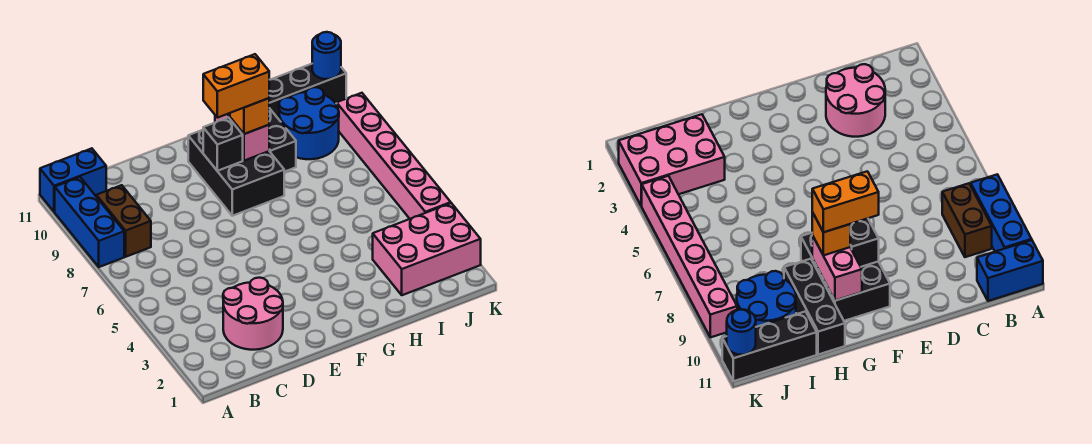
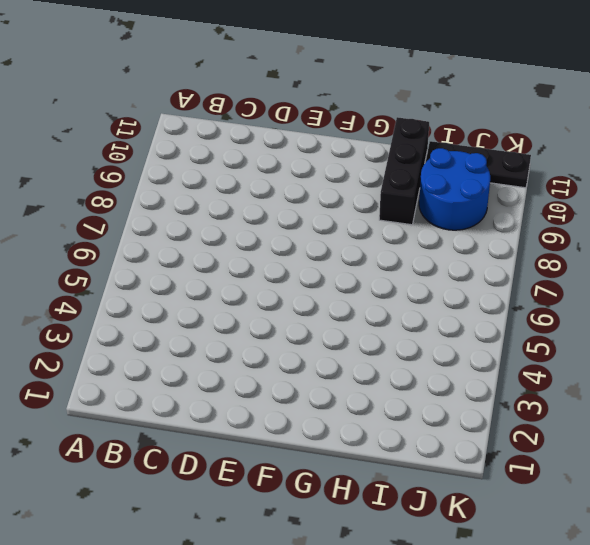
black plate I11:K11 level 1 -> black brick I11:K11 level 1
none -> blue brick A8:A10 level 1
none -> blue brick A11:B11 level 1
none -> brown brick B8:B9 level 1

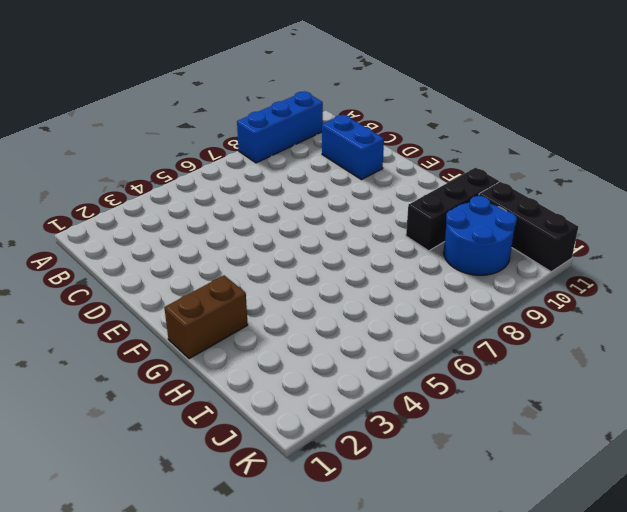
blue brick C10:D10 level 1 -> blue brick A11:B11 level 1
brown brick G1:G2 level 1 -> brown brick B8:B9 level 1
none -> pink round brick C2:D3 level 1
none -> black brick F8:G10 level 1
none -> pink brick I2:K3 level 1

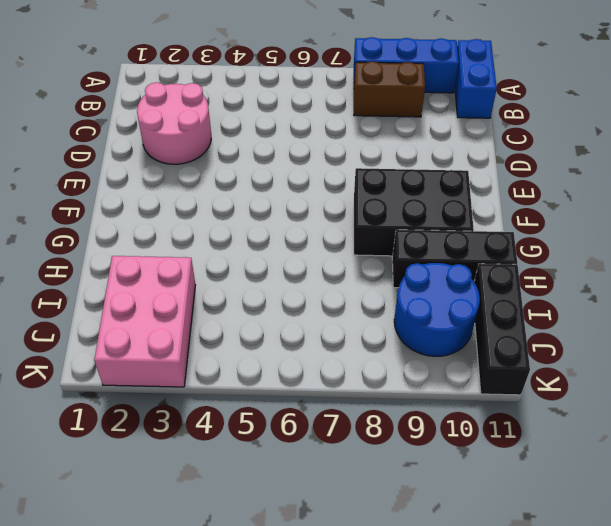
none -> pink brick K4:K9 level 1
none -> black brick F9 level 2
none -> pink brick G9:G10 level 2

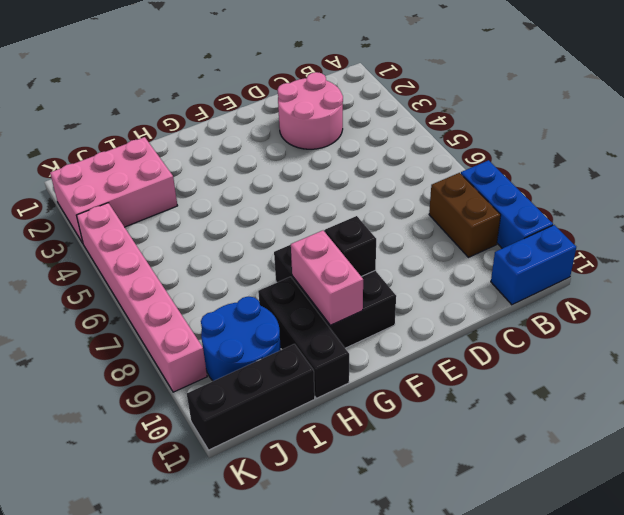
none -> blue round brick K11 level 2
none -> orange brick G9 level 3
none -> orange brick F9:G9 level 4

